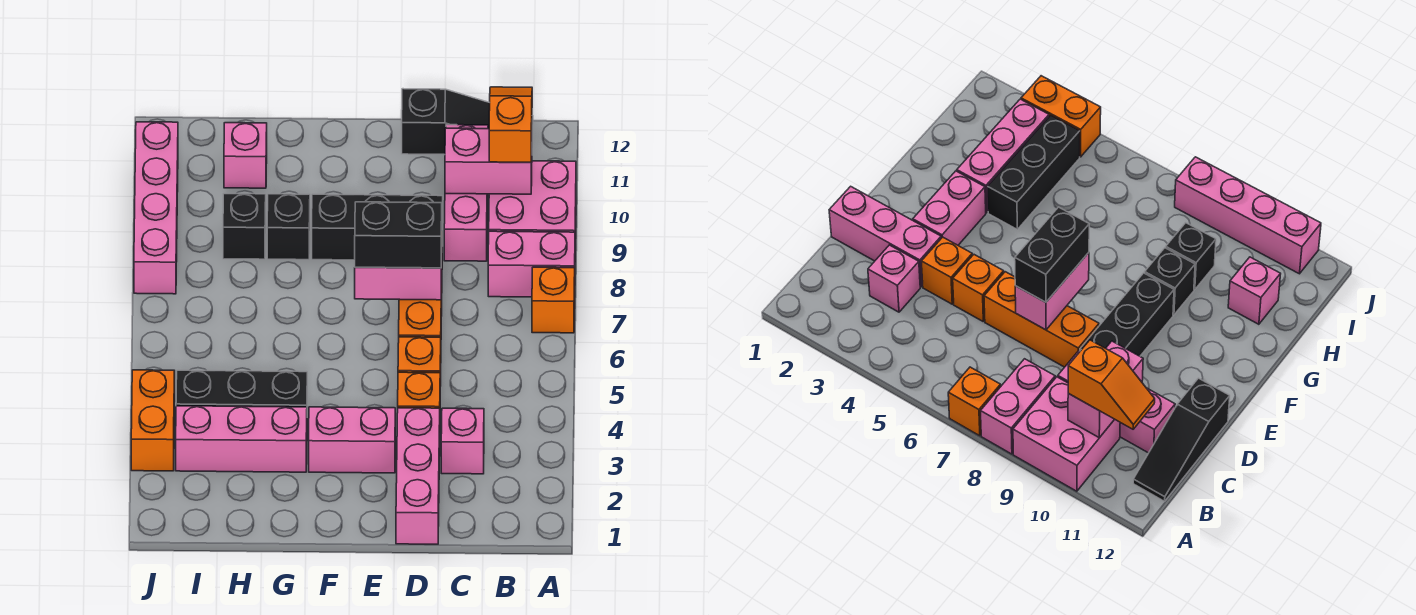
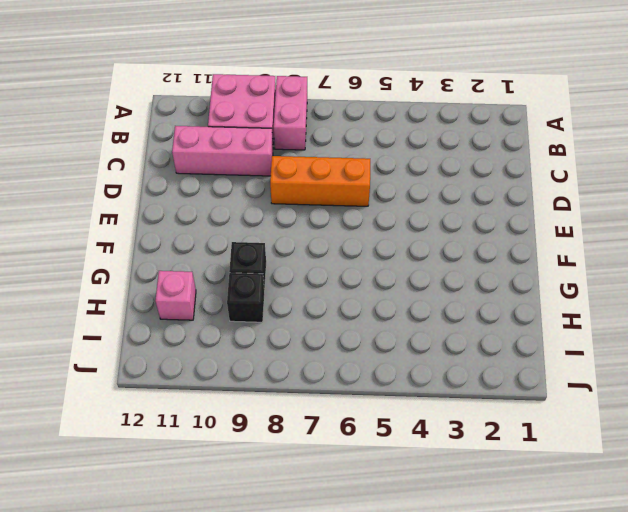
none -> orange brick A7 level 1
none -> black slope B12:D12 level 1 top D
none -> pink brick C3 level 1

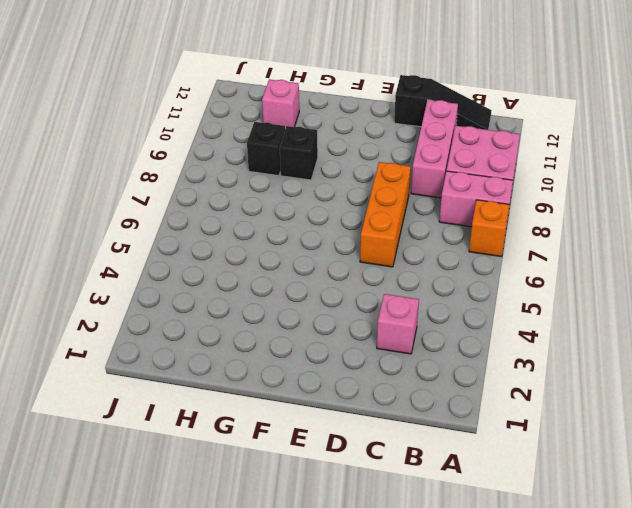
none -> pink brick D1:D3 level 1
none -> orange brick D4 level 1
none -> orange brick D5 level 1

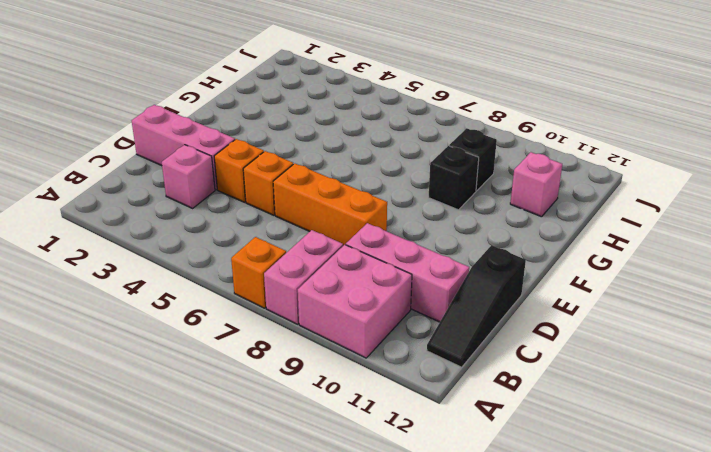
none -> black brick D9:F9 level 1
none -> pink brick E3:F3 level 1
none -> pink brick G3:I3 level 1

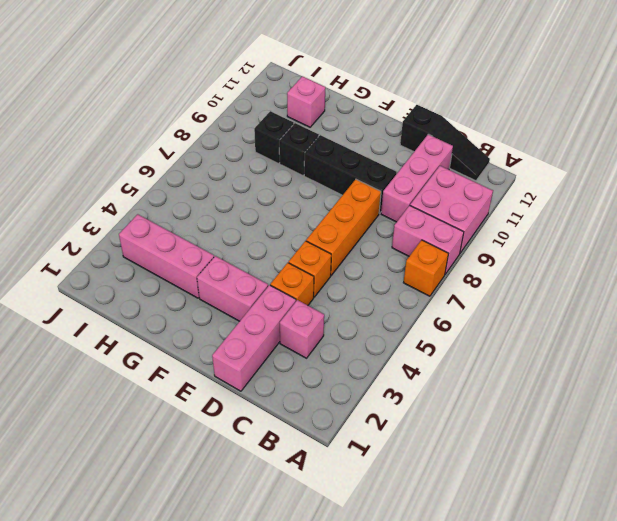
none -> black brick G4:I4 level 1
none -> orange brick J3:J4 level 1
none -> pink brick J8:J11 level 1

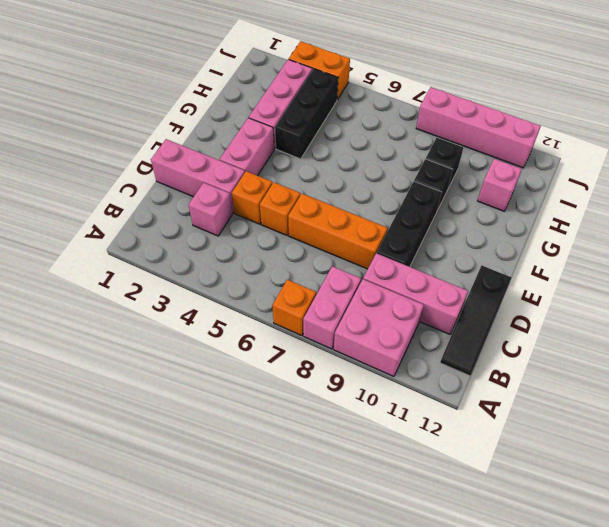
none -> pink brick B10:C10 level 2
none -> pink brick D7:E7 level 2
none -> orange slope B10:B11 level 3 top 10

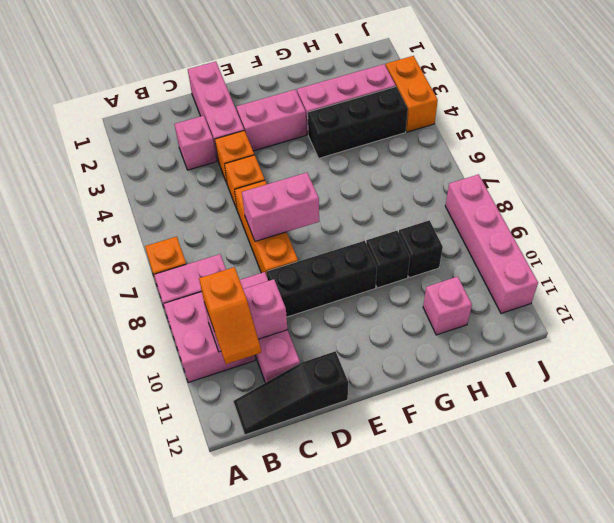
none -> black brick D7:E7 level 3

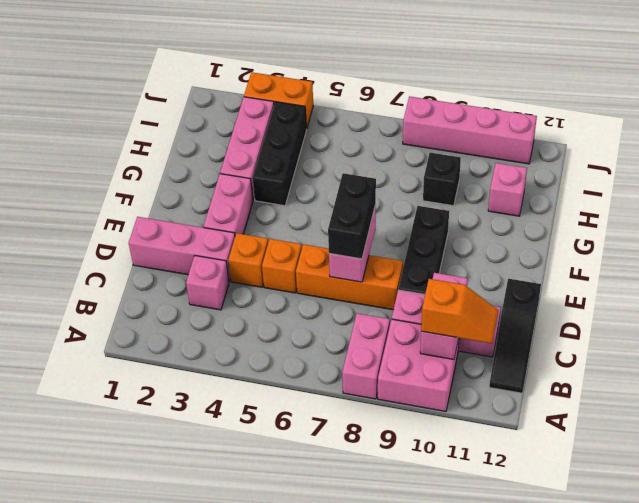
none -> orange brick A7 level 1
none -> black brick G9 level 1

